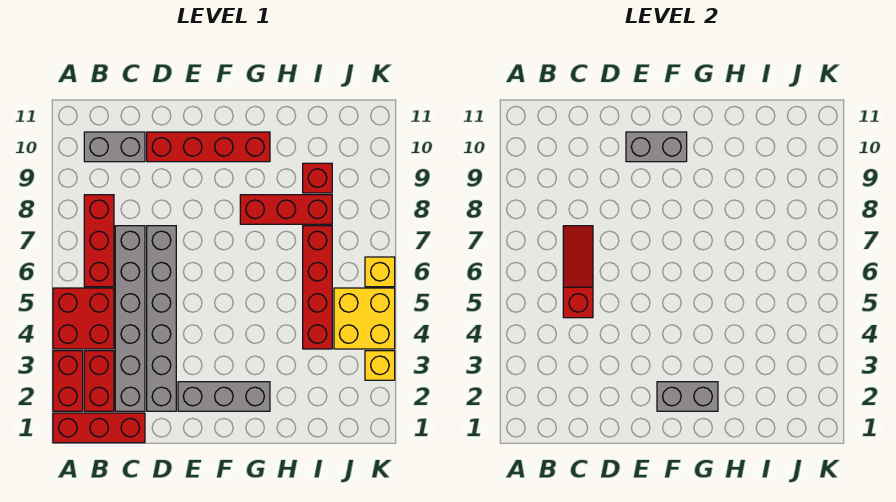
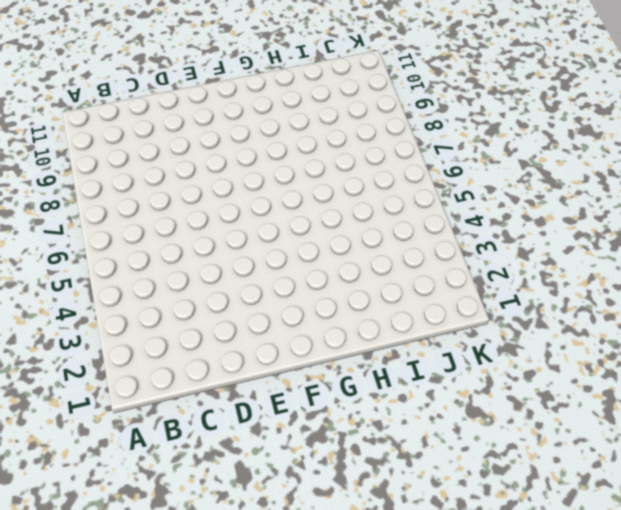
none -> red brick A1:C1 level 1
none -> red brick A2:A3 level 1
none -> red brick A4:B5 level 1

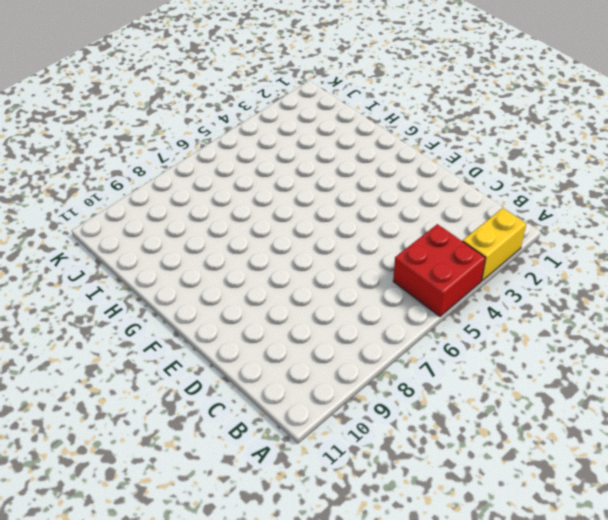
yellow brick A2:A3 level 1 -> red brick A2:A3 level 1
none -> red brick A1:C1 level 1
none -> red brick B2:B3 level 1
none -> red brick B6:B8 level 1

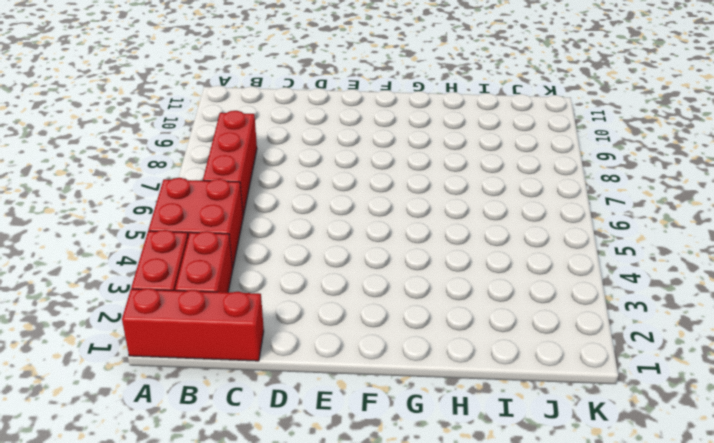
none -> grey brick B10:C10 level 1
none -> grey brick C2:C7 level 1
none -> grey brick D2:D7 level 1

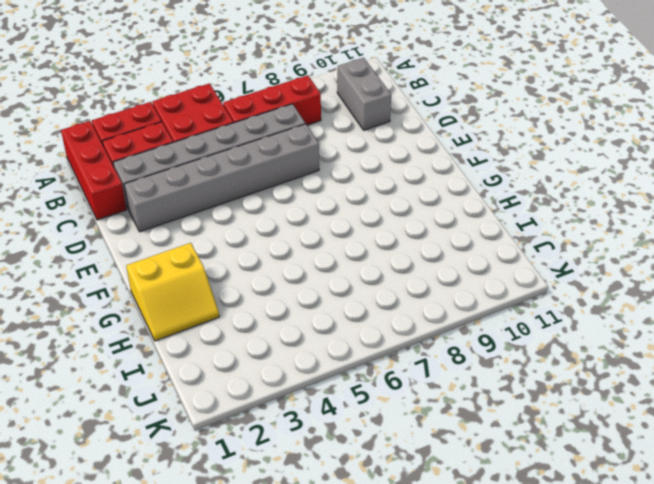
yellow slope G1:H2 level 1 top G -> grey brick E2:G2 level 1
none -> red brick D10:G10 level 1
none -> red brick G8:I8 level 1
none -> red brick I4:I7 level 1

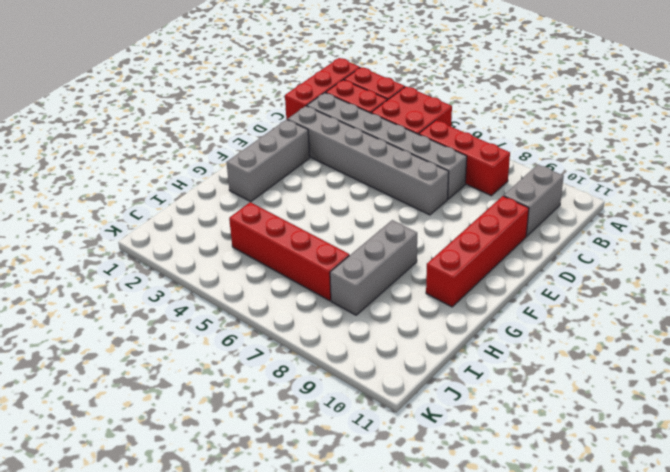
grey brick G8:I8 level 1 -> red brick G8:I8 level 1
none -> red brick I9 level 1
none -> yellow brick J4:K5 level 1
none -> yellow brick K3 level 1

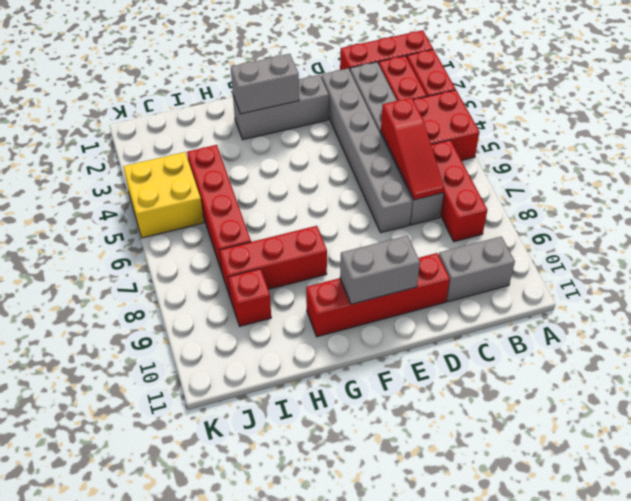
none -> yellow brick K3 level 1
none -> yellow brick K6 level 1

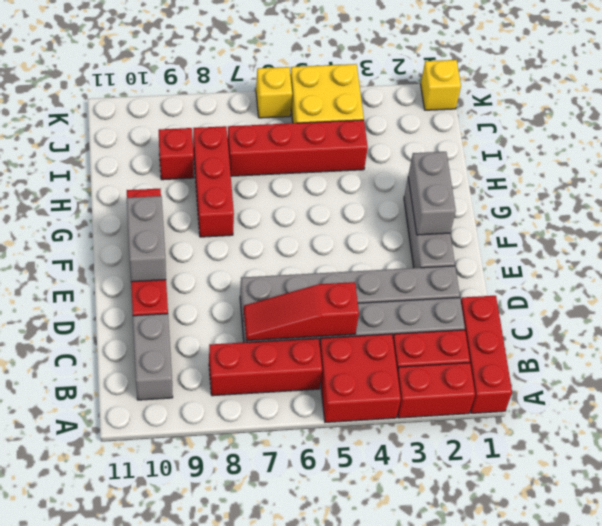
yellow brick K1 level 1 -> yellow brick K3 level 1

